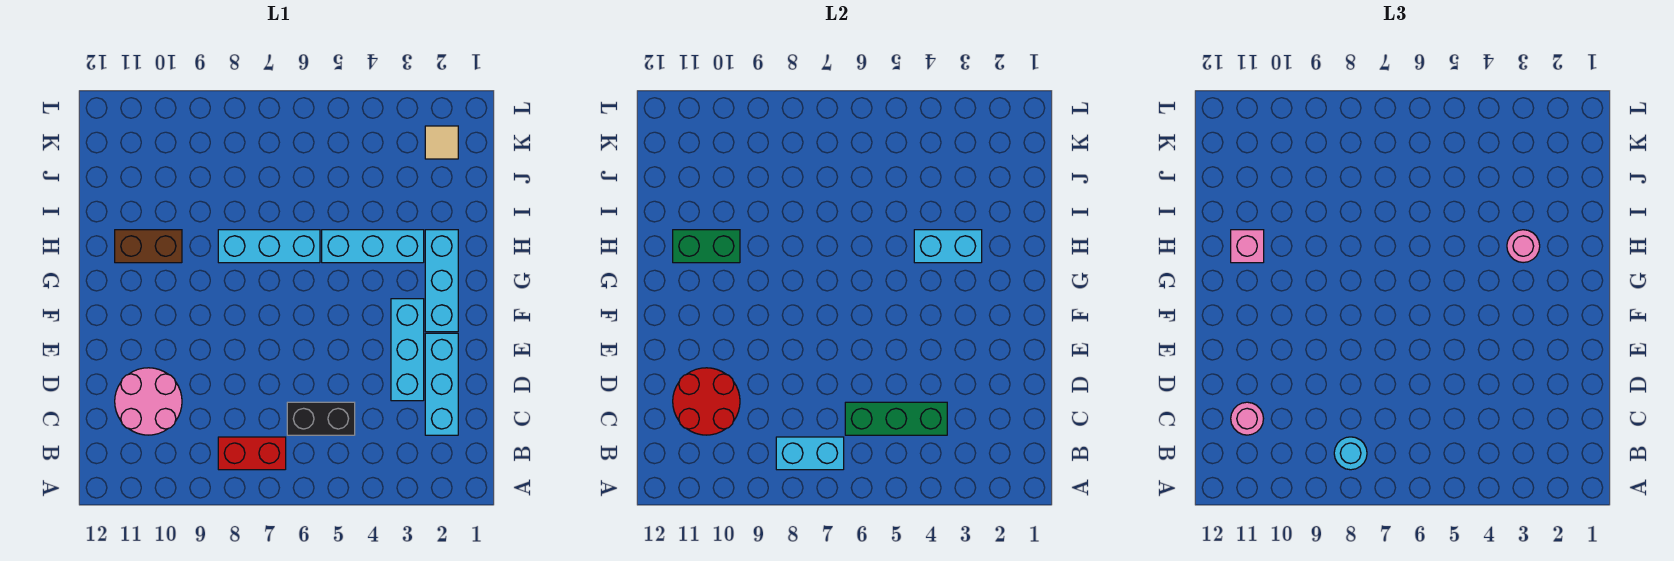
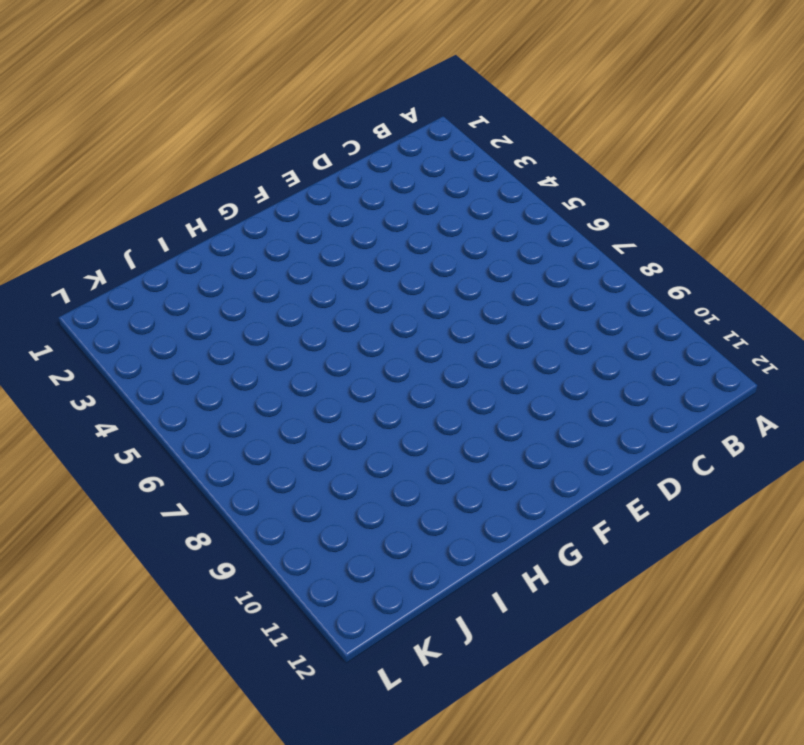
none -> red brick B7:B8 level 1
none -> cyan brick C2:E2 level 1
none -> black brick C5:C6 level 1

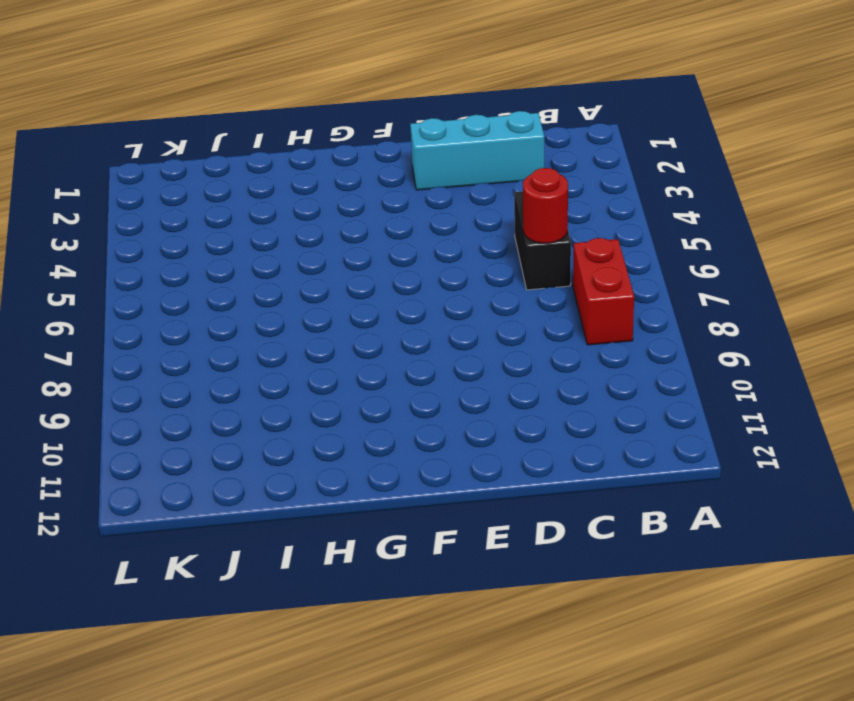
red round brick C6 level 2 -> green brick C4:C6 level 2
none -> pink round brick C10:D11 level 1
none -> cyan brick D3:F3 level 1
none -> cyan brick F2:H2 level 1

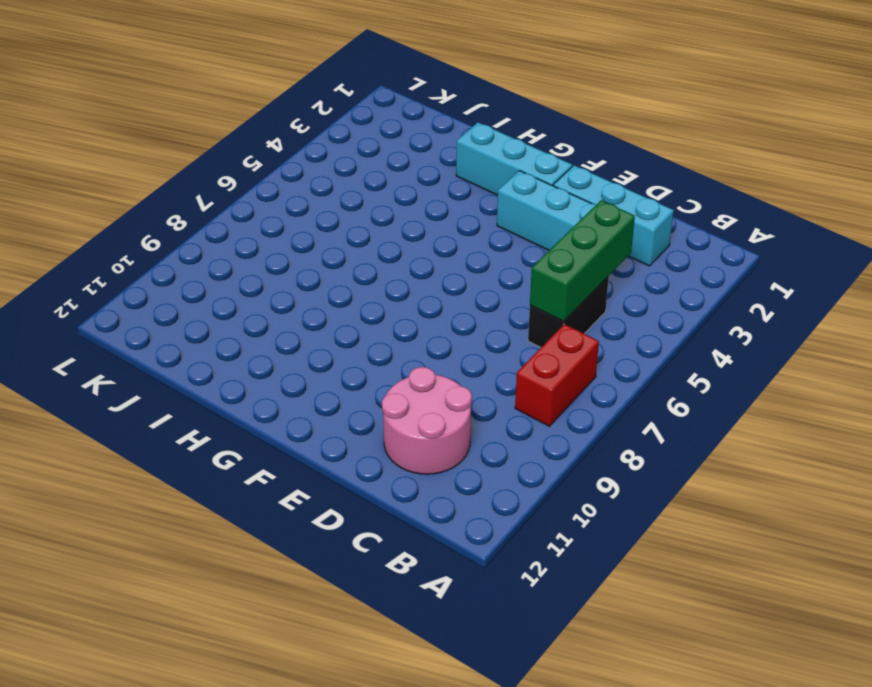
none -> cyan brick H3:H5 level 1
none -> cyan brick H6:H8 level 1
none -> brown brick H10:H11 level 1

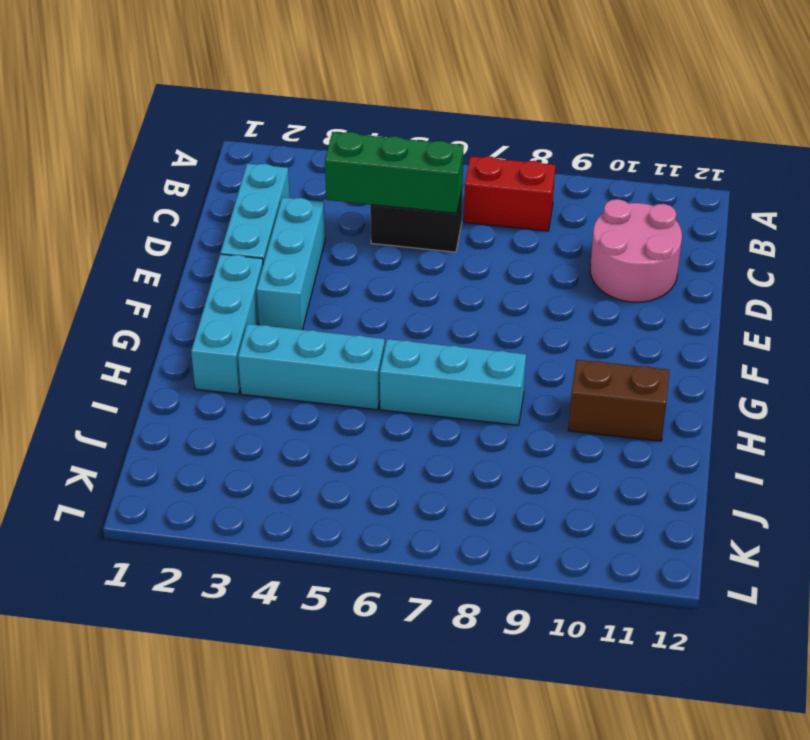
none -> tan tile K2 level 1
none -> cyan brick B7:B8 level 2
none -> red round brick C10:D11 level 2

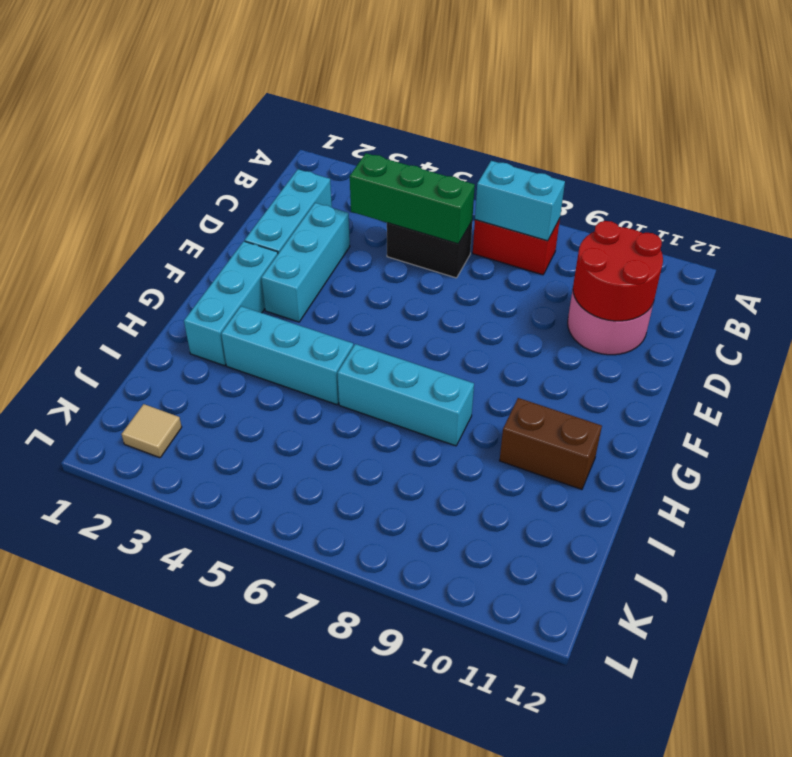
none -> cyan brick H3:H4 level 2
none -> green brick H10:H11 level 2
none -> cyan round brick B8 level 3

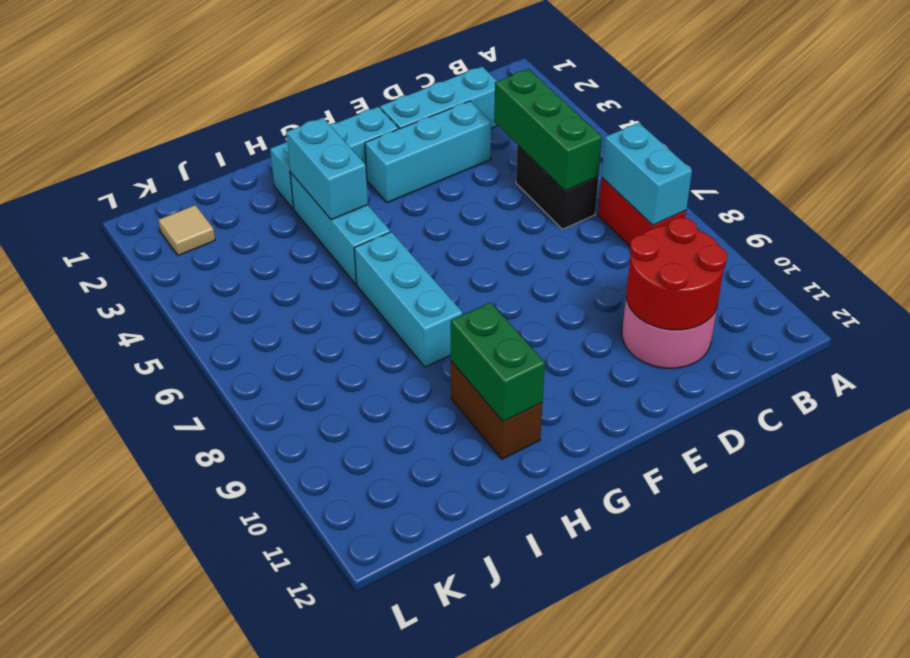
none -> cyan round brick B8 level 3
none -> pink round brick C11 level 3
none -> pink round brick H3 level 3

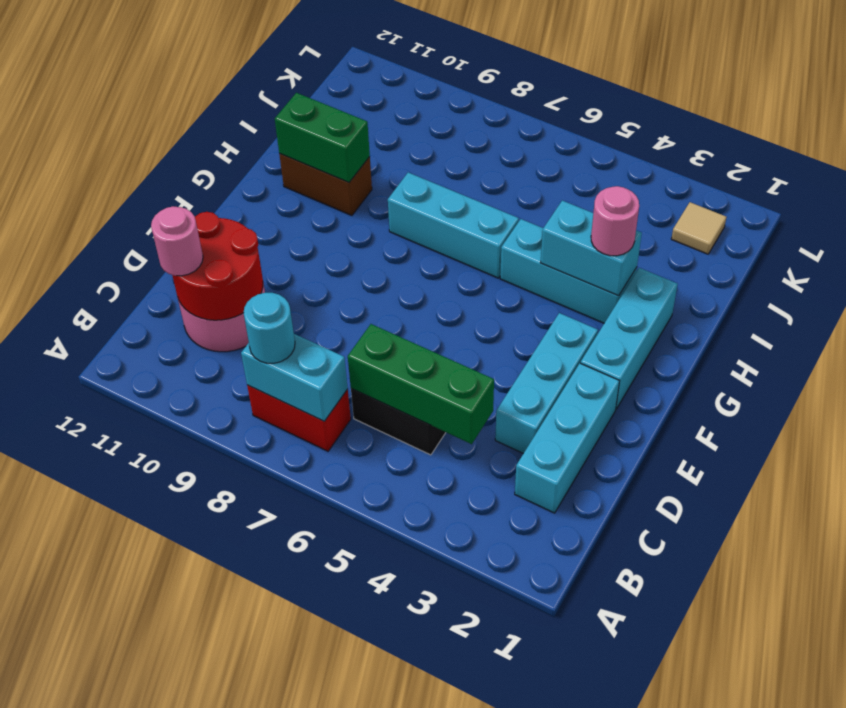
none -> pink brick H11 level 3

